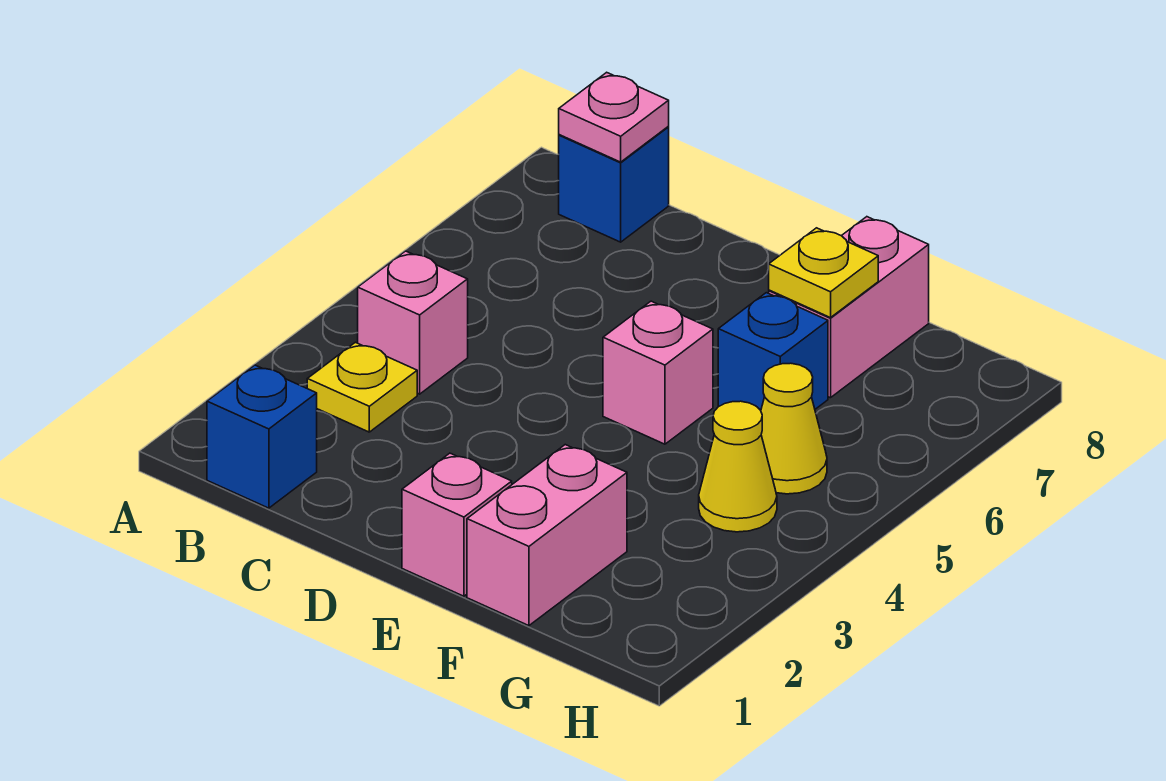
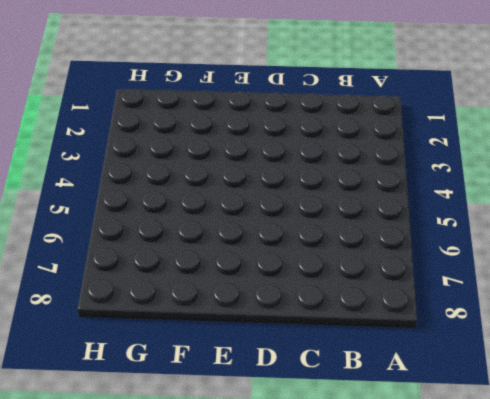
none -> blue brick B1 level 1
none -> yellow plate B3 level 1
none -> pink brick B4 level 1

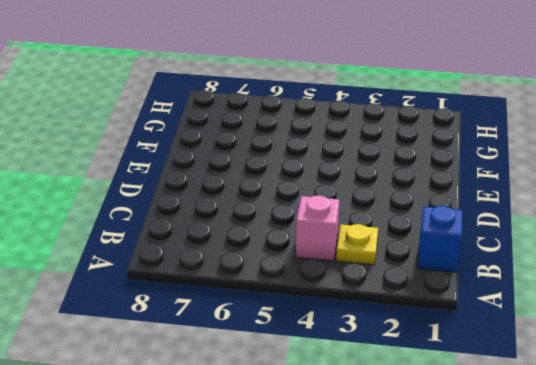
none -> blue brick B8 level 1
none -> pink brick E1 level 1
none -> pink brick E5 level 1

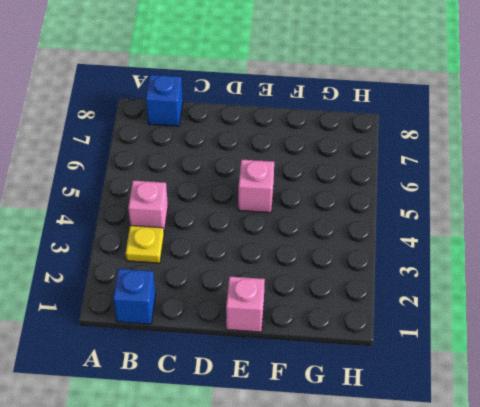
none -> pink brick F1:F2 level 1
none -> blue brick F6 level 1
none -> pink brick F7:F8 level 1

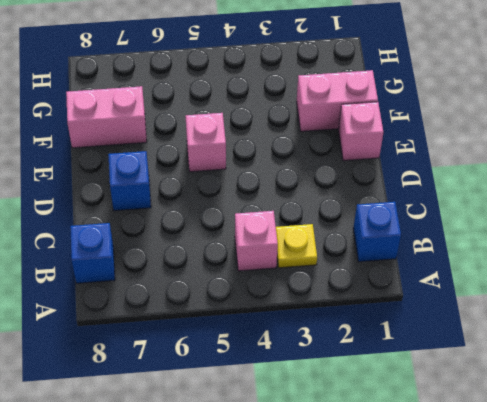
blue brick D7 level 1 -> blue brick F6 level 1
none -> yellow cone G4 level 1
none -> yellow cone G5 level 1
none -> pink plate B8 level 2

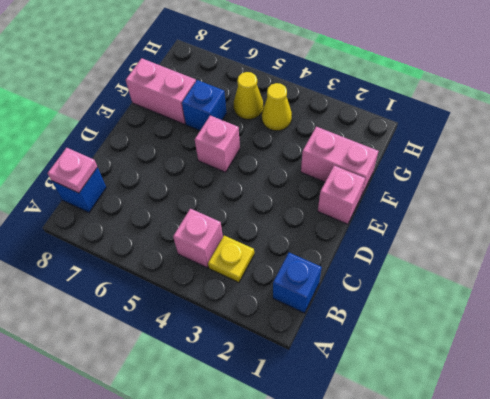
none -> yellow plate F7 level 2

